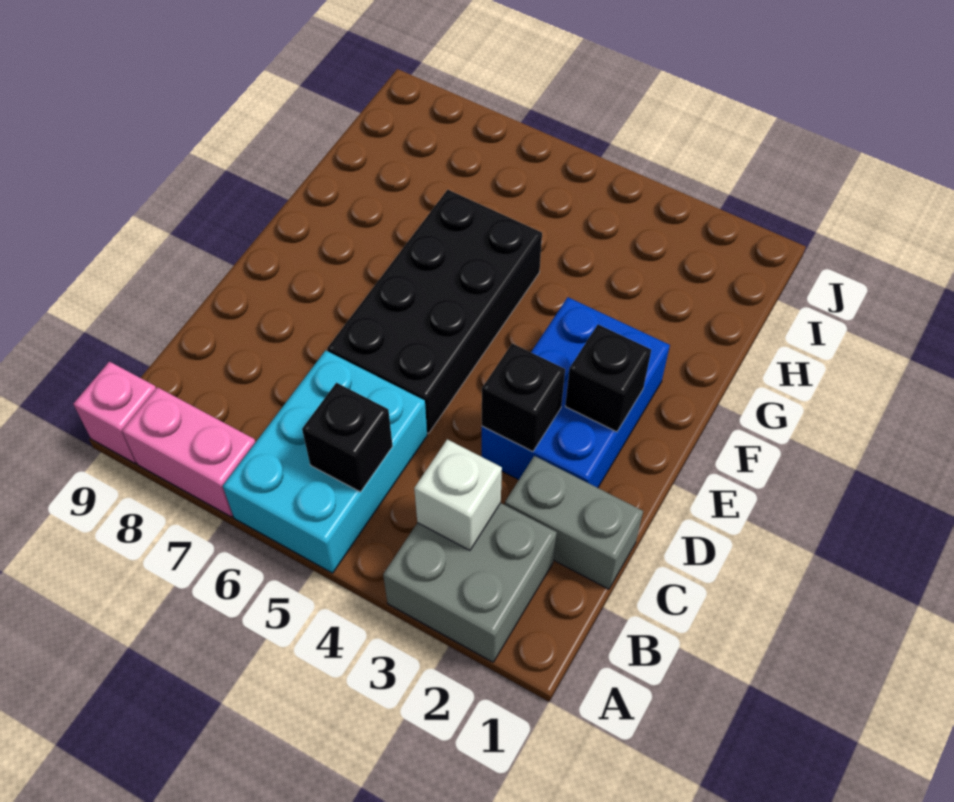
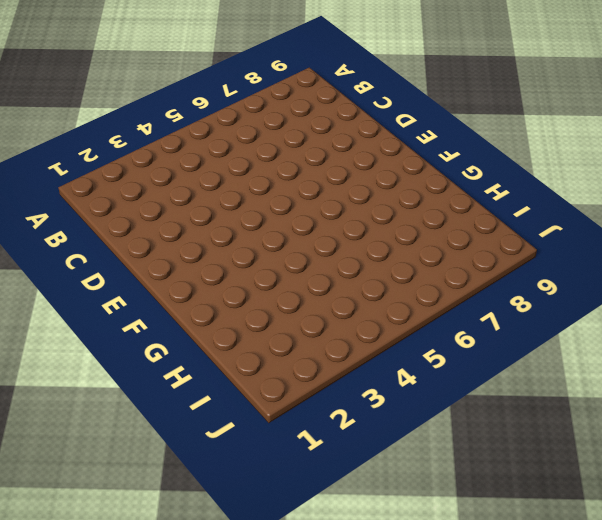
none -> grey brick A2:B3 level 1
none -> cyan brick A5:C6 level 1

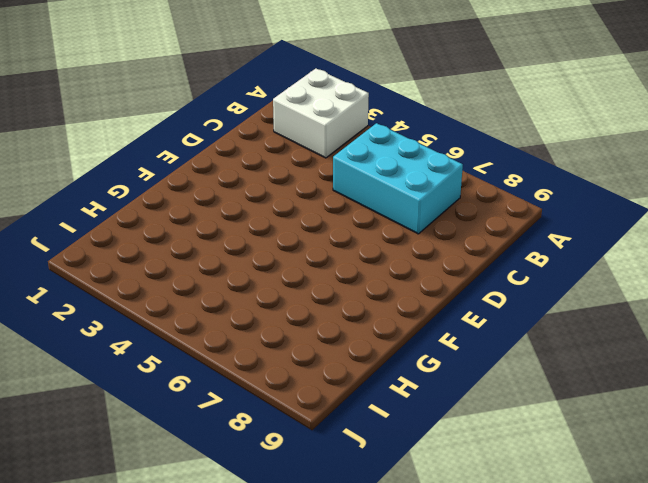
white brick A2:B3 level 1 -> grey brick A2:B3 level 1
cyan brick B5:C7 level 1 -> cyan brick A5:C6 level 1
none -> pink brick A7:A8 level 1
none -> pink brick A9 level 1

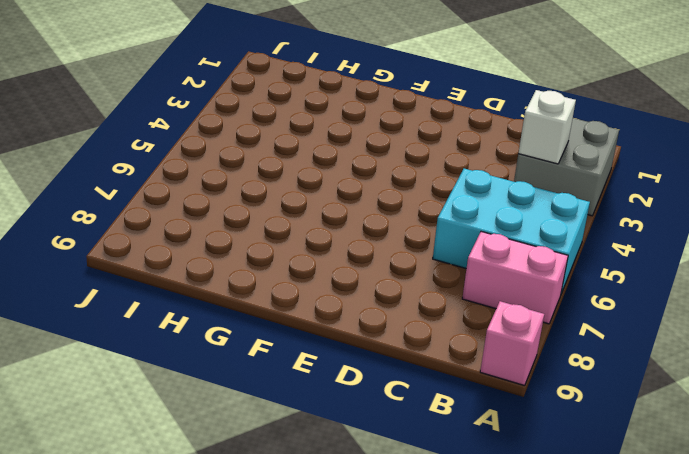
pink brick A7:B7 level 1 -> pink brick A7:A8 level 1
none -> grey brick C1:C2 level 1
none -> blue brick D2:F3 level 1

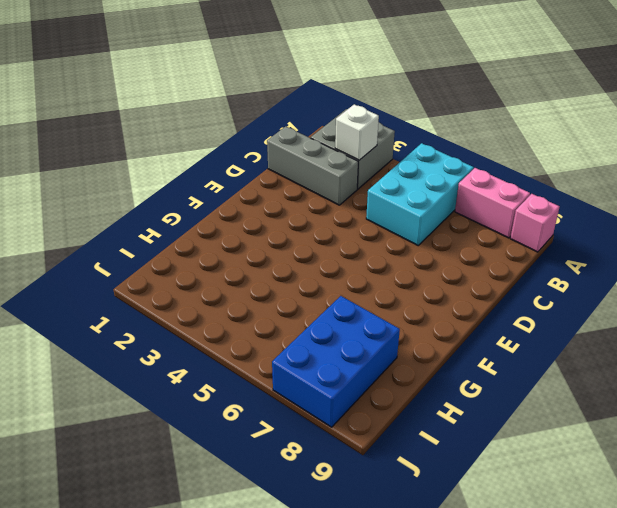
grey brick C1:C3 level 1 -> grey brick C1:C2 level 1
blue brick H7:J8 level 1 -> blue brick D2:F3 level 1
none -> black brick D5:G6 level 1
none -> black brick B5 level 2

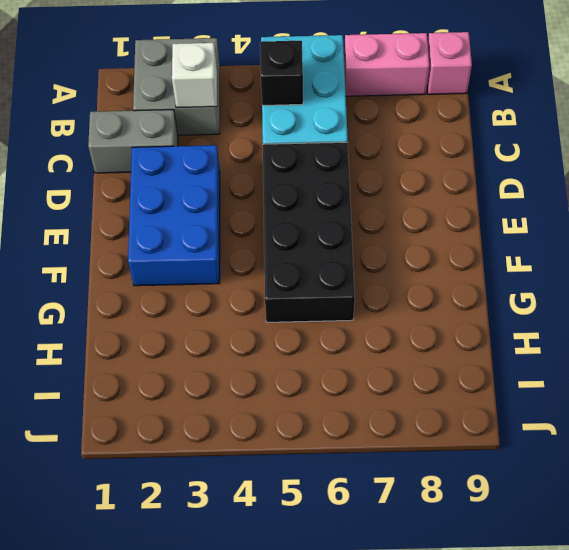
none -> black brick D3 level 2
none -> black brick E2 level 2

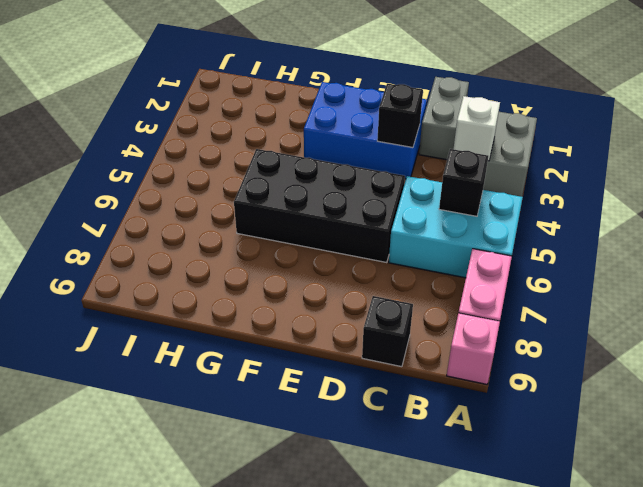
black brick C9 level 1 -> black brick E2 level 2

